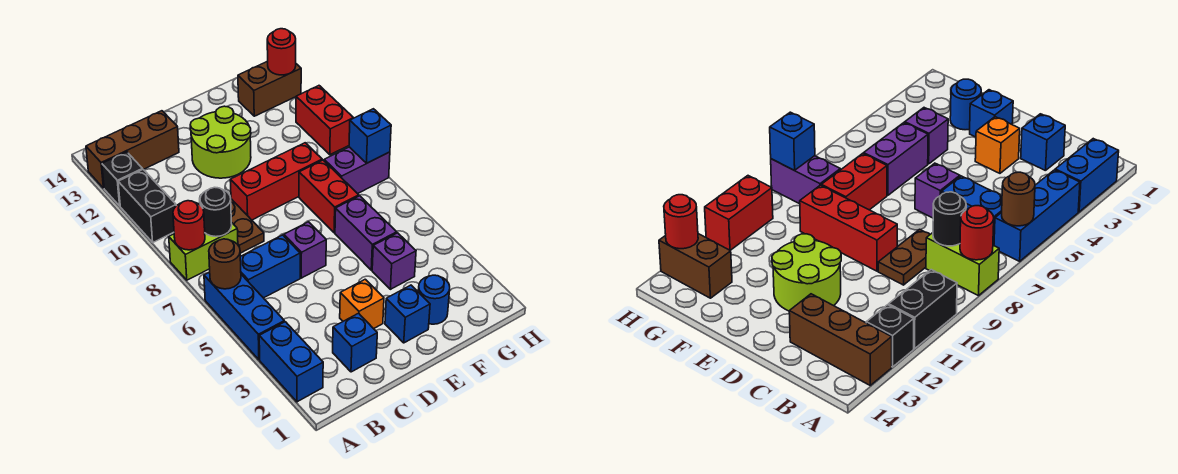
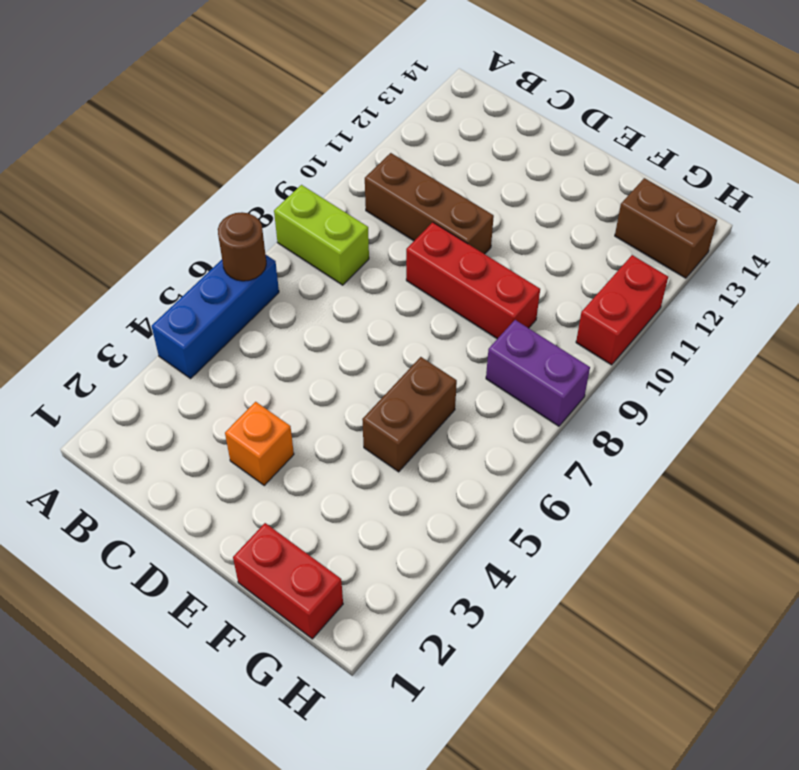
brown brick B10:D10 level 1 -> brown brick A13:C13 level 1
red brick F1:G1 level 1 -> red brick F7:F8 level 1
brown brick F5:F6 level 1 -> purple brick F5:F6 level 1
none -> blue brick A2:A3 level 1
none -> black brick A10:A11 level 1
none -> black brick A12 level 1

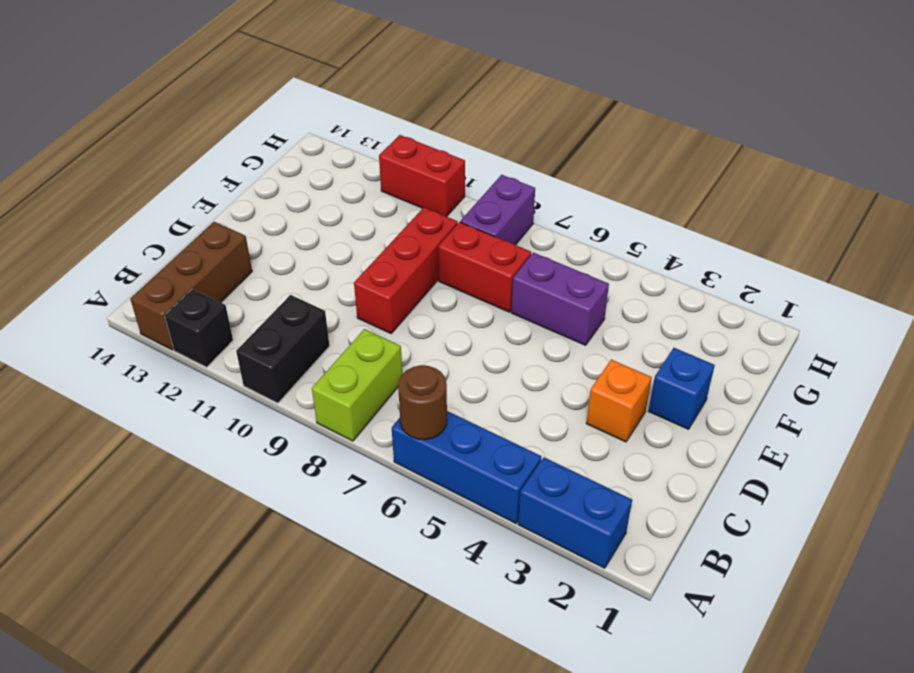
black brick A10:B10 level 1 -> black brick A10:A11 level 1
none -> blue brick B6:C6 level 1
none -> blue brick C2 level 1
none -> brown plate C8:C9 level 1

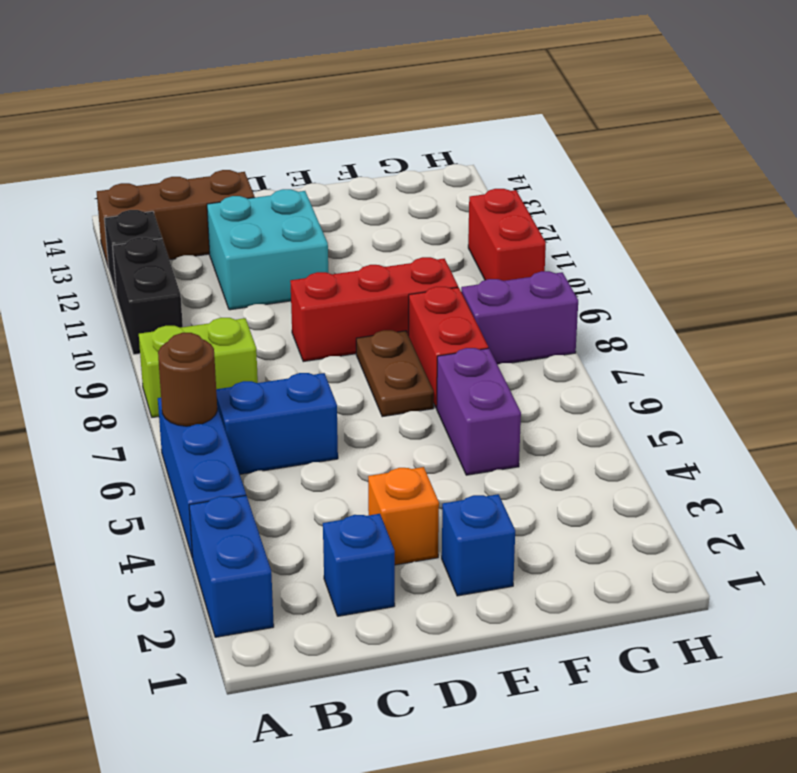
cyan brick C11:D12 level 1 -> lime round brick D11:E12 level 1
brown plate E7:E8 level 1 -> brown plate C8:C9 level 1
none -> purple brick D6 level 1
none -> blue round brick F2 level 1
none -> purple brick F4 level 1

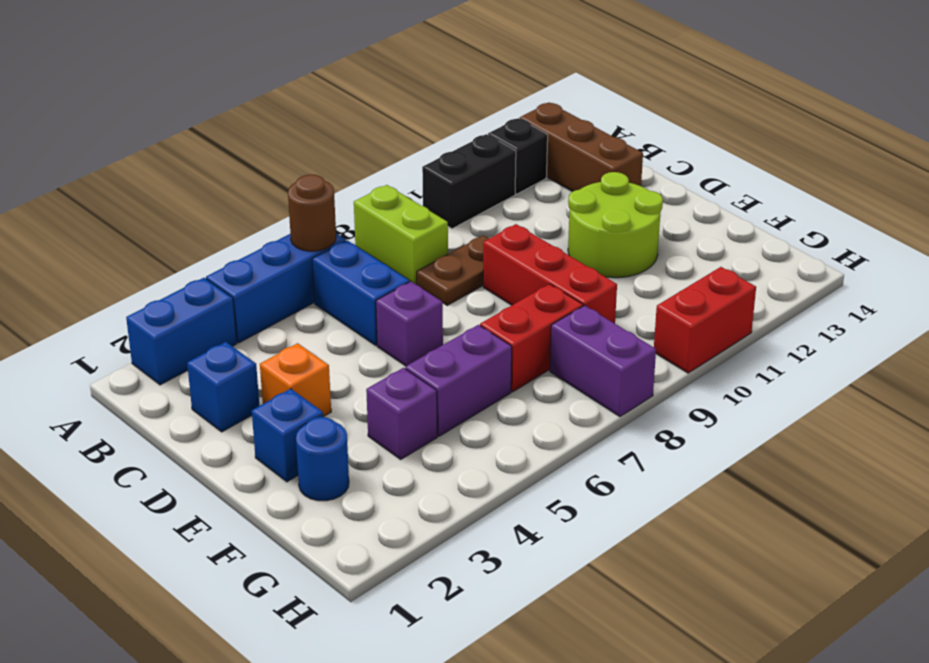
none -> brown brick G13:H13 level 1
none -> red round brick A8 level 2
none -> black round brick B8 level 2

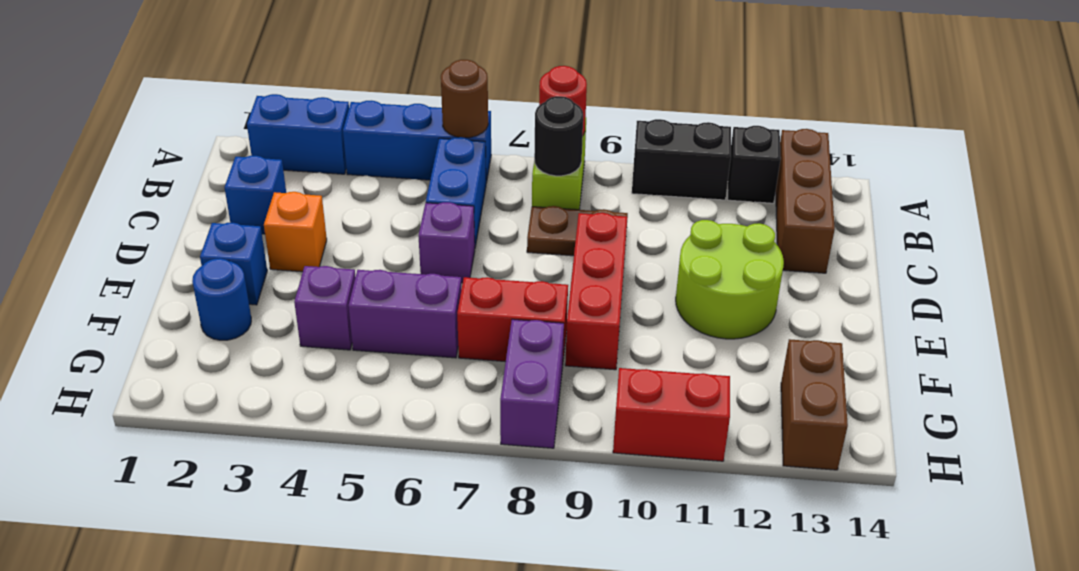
none -> blue brick H8 level 2
none -> red round brick H13 level 2

